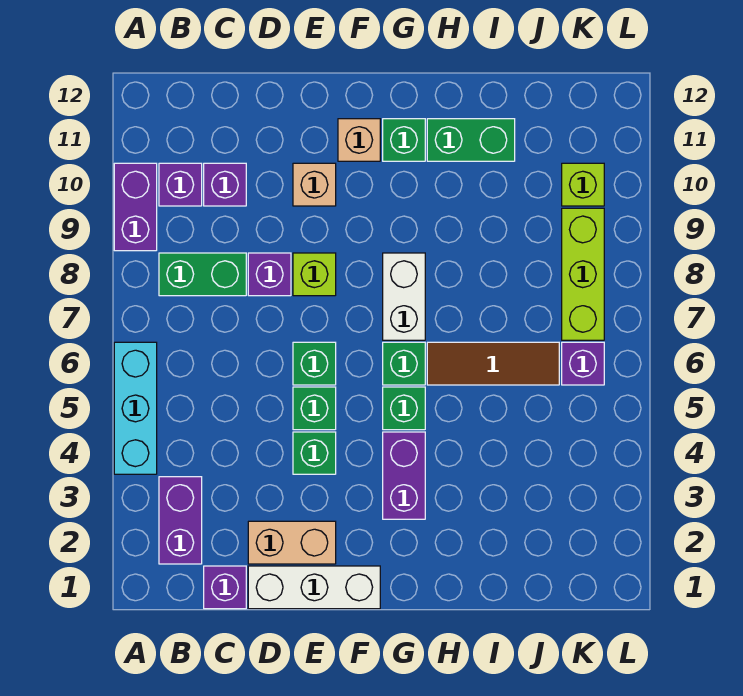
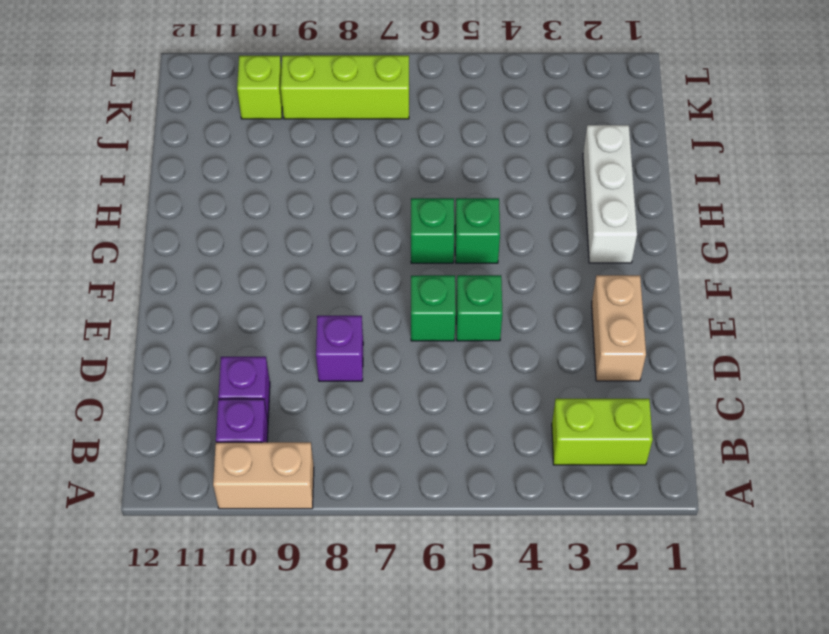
tan brick A9:A10 level 1 -> purple brick A9:A10 level 1
lime brick B2:B3 level 1 -> purple brick B2:B3 level 1
white brick G2:I2 level 1 -> white brick D1:F1 level 1
none -> cyan brick A4:A6 level 1
none -> green brick B8:C8 level 1
none -> purple brick C1 level 1

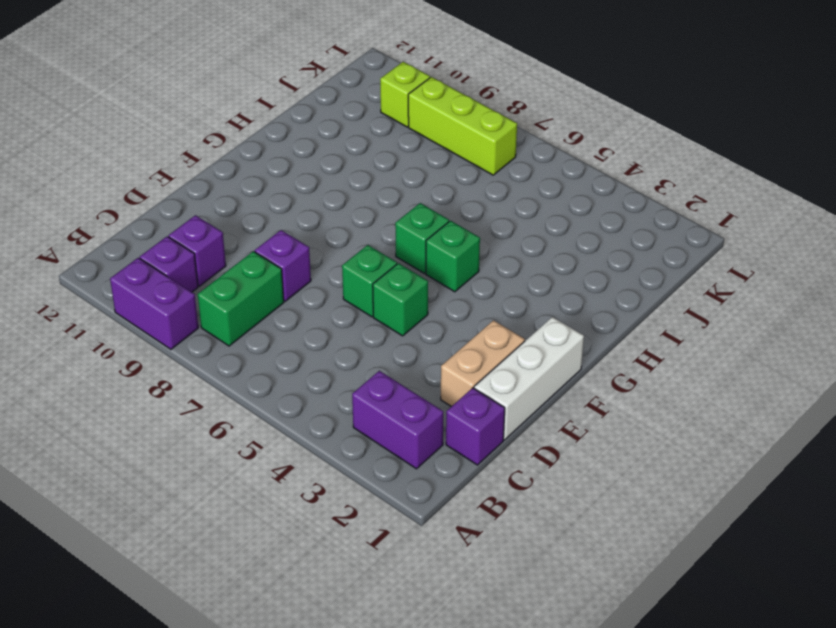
none -> cyan brick A4:A6 level 1
none -> green brick E4 level 1
none -> lime brick E8 level 1

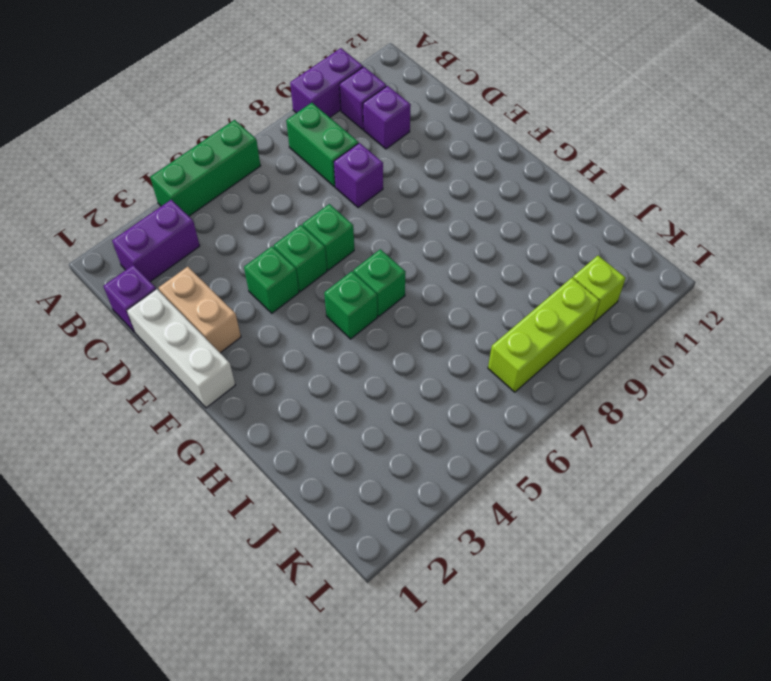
green brick A4:A6 level 1 -> cyan brick A4:A6 level 1
none -> lime brick E8 level 1
none -> tan brick E10 level 1
none -> tan brick F11 level 1

